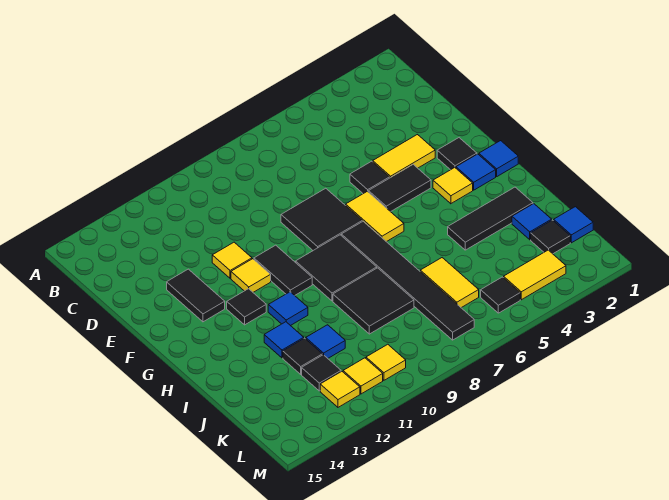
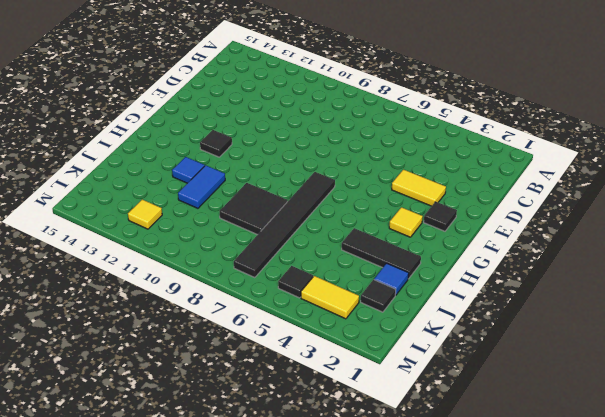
blue tile I11:J11 level 1 -> blue tile J11 level 1
none -> black tile E5 level 1
none -> black tile E7:F8 level 1
none -> yellow tile E11 level 1
none -> black tile E13:F13 level 1

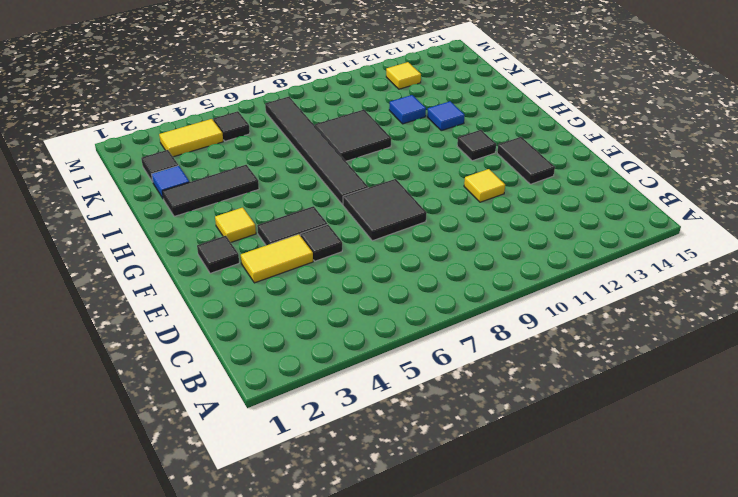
none -> yellow tile F6:G6 level 1
none -> black tile F10:G10 level 1
none -> yellow tile F11 level 1
none -> blue tile G1 level 1

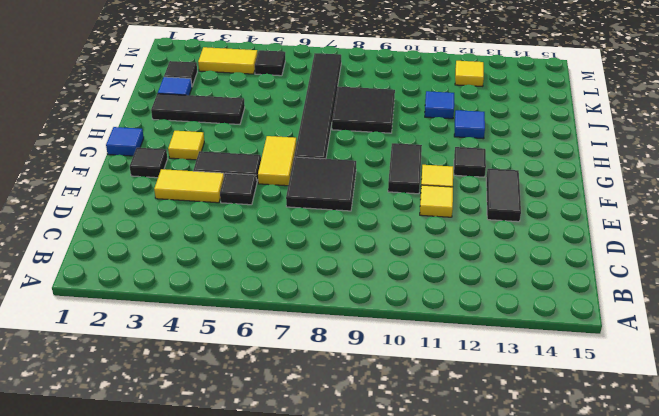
none -> blue tile G2 level 1
none -> black tile G8:H9 level 1
none -> blue tile H11 level 1
none -> yellow tile J6:K6 level 1

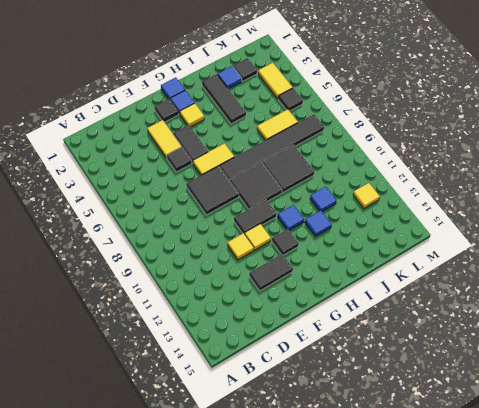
none -> black tile J12 level 1
none -> blue tile K1 level 1
none -> black tile K12 level 1
none -> yellow tile L10 level 1

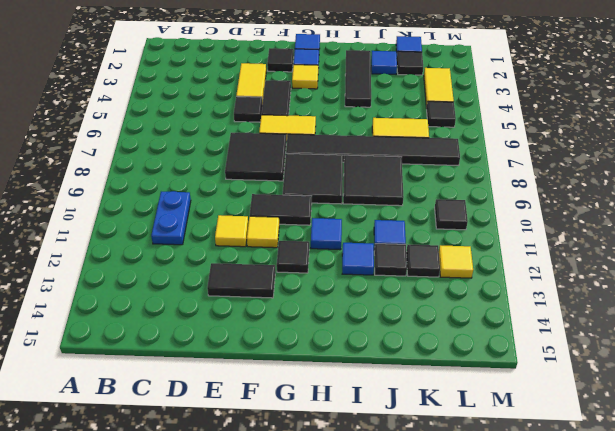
blue plate C10:C11 level 1 -> none
black tile L10 level 1 -> yellow tile L10 level 1
none -> yellow tile L11 level 1

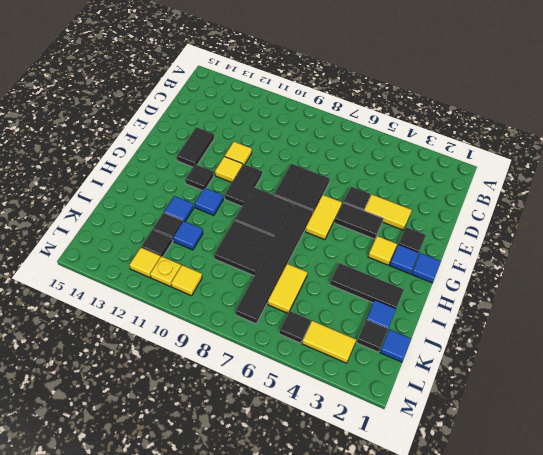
yellow plate L11 level 1 -> yellow tile L11 level 1

